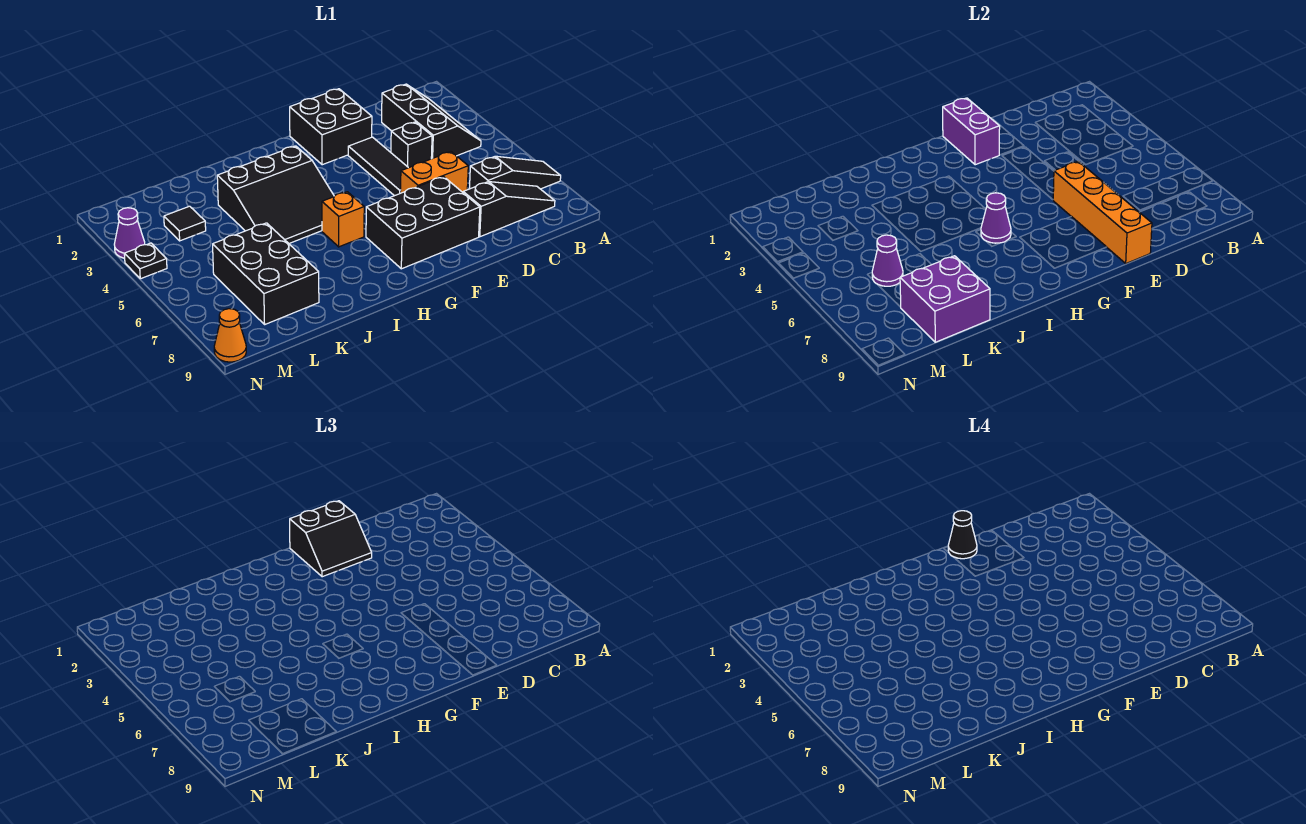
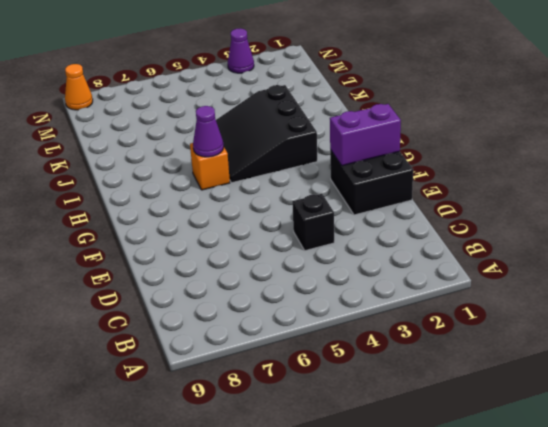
none -> black slope A7:C7 level 1 top C
none -> black slope B2:C4 level 1 top C
none -> black slope B8:D8 level 1 top D

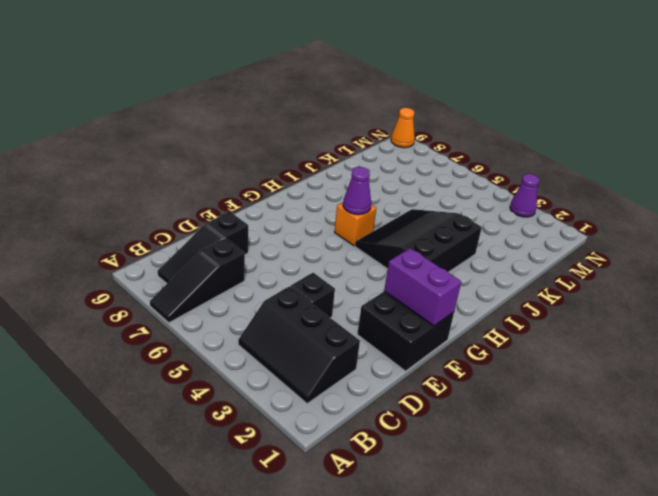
none -> orange brick D6:E6 level 1
none -> black tile E3:E5 level 1
none -> black brick E7:G8 level 1

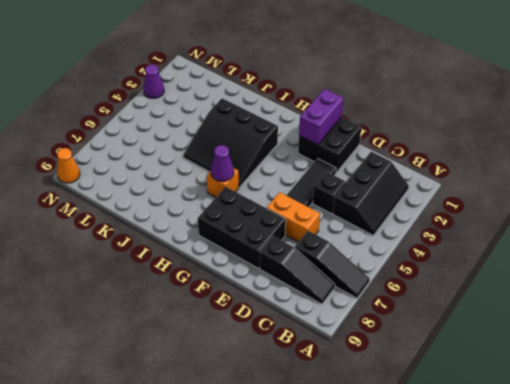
none -> black brick K6:L8 level 1
none -> black tile L3 level 1
none -> black plate N4 level 1

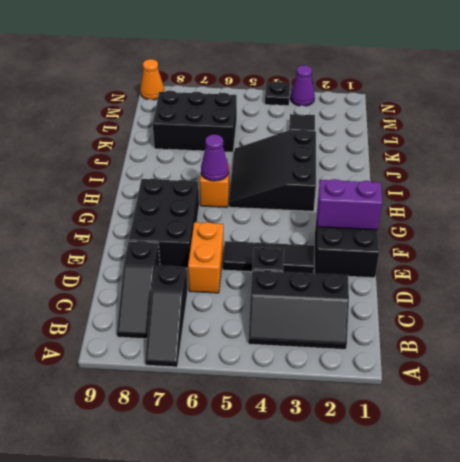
none -> orange brick E6:E9 level 2
none -> purple brick K8:L9 level 2
none -> purple cone L6 level 2

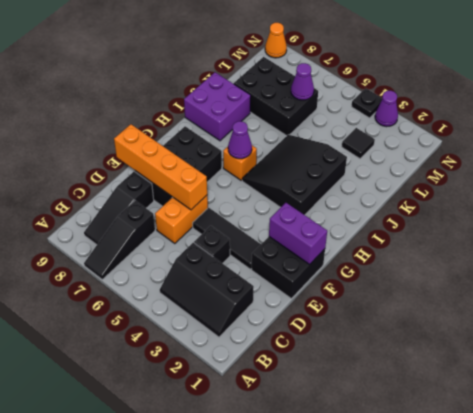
purple brick I8:J9 level 1 -> purple brick K8:L9 level 2
none -> black slope E1:F2 level 3 top 1
none -> black cone F1 level 4

